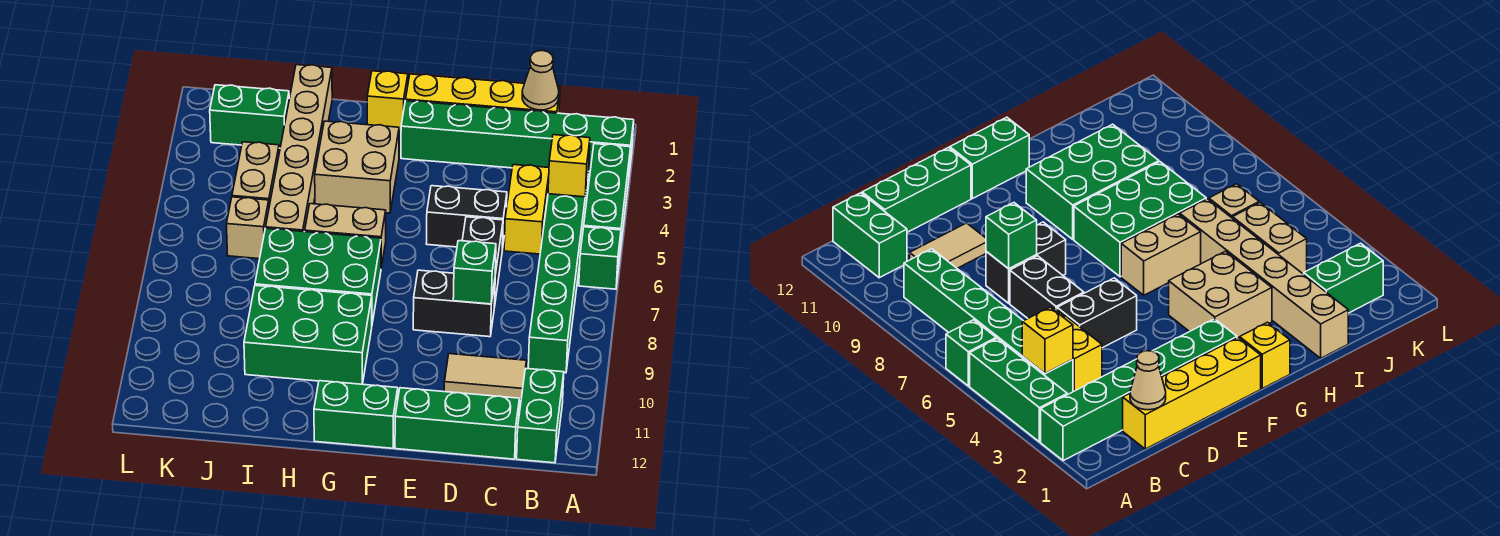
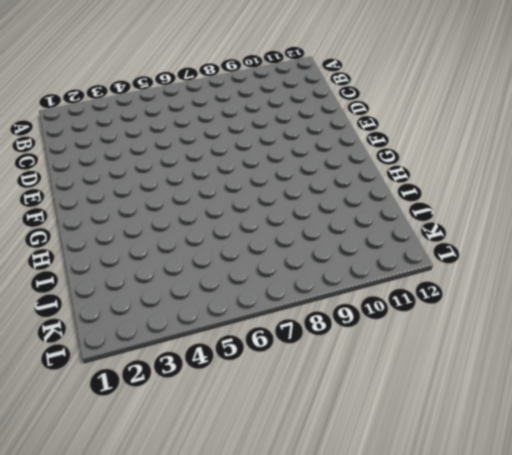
none -> green brick A2:F2 level 1
none -> green brick A3:A5 level 1
none -> green brick A6 level 1

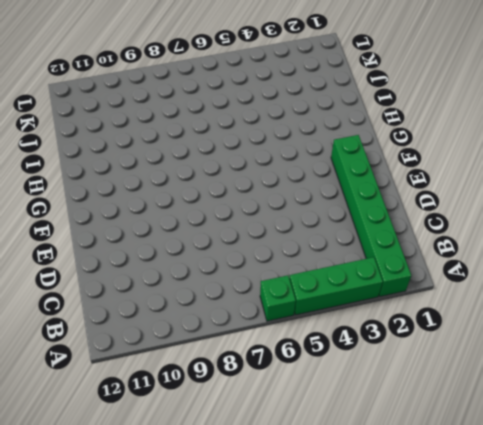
none -> green brick B4:B9 level 1
none -> green brick B11:B12 level 1
none -> yellow brick C1:F1 level 1

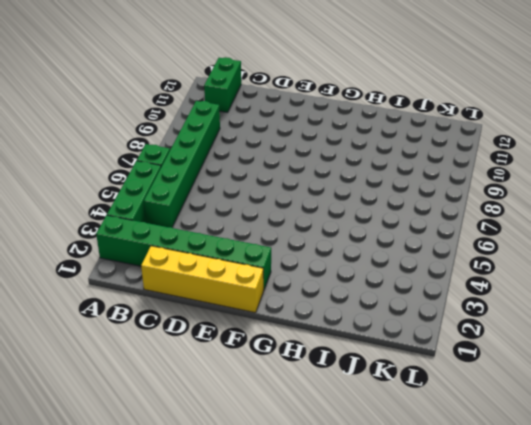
none -> yellow brick C4:C5 level 1
none -> tan tile C10:D10 level 1
none -> green brick C12:E12 level 1

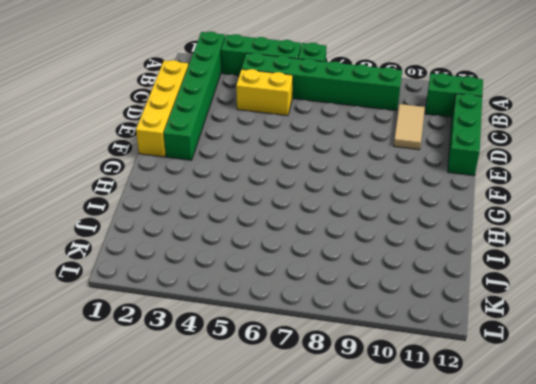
none -> black brick D5:E5 level 1
none -> black brick D6:D7 level 1
none -> black brick D8:E8 level 1

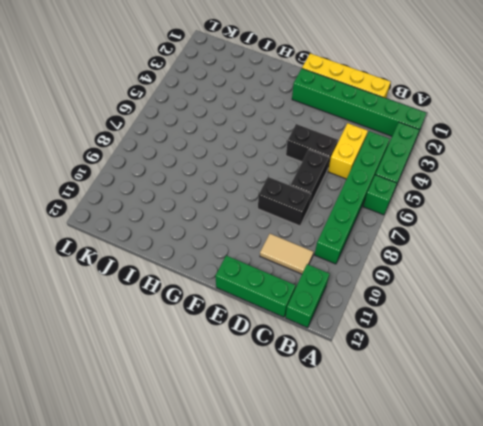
none -> green brick F12:G12 level 1
none -> yellow brick G1 level 1
none -> tan brick G3:H4 level 1

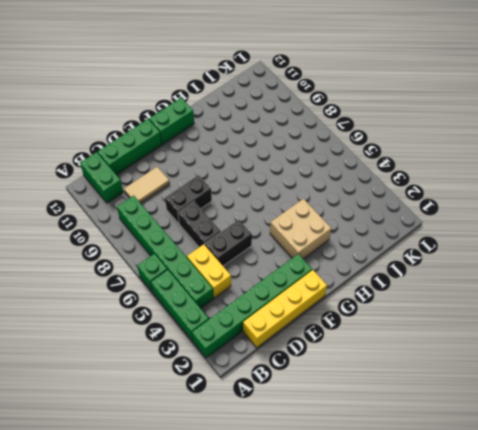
none -> yellow brick G1 level 1
none -> tan brick G6:H6 level 1
none -> green brick G7:I8 level 1

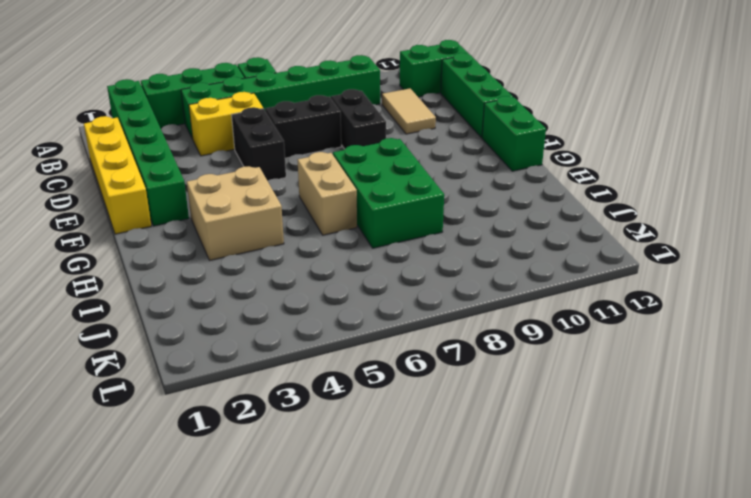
none -> yellow brick G1 level 1
none -> green brick G9:I10 level 1
none -> tan brick I1:I6 level 1

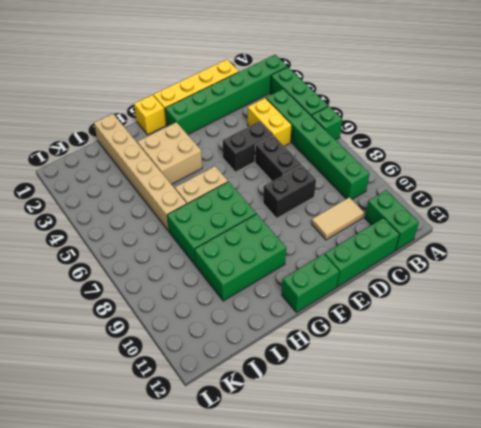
none -> green brick J2:K2 level 1
none -> tan brick J4:J5 level 1
none -> tan brick J6 level 1

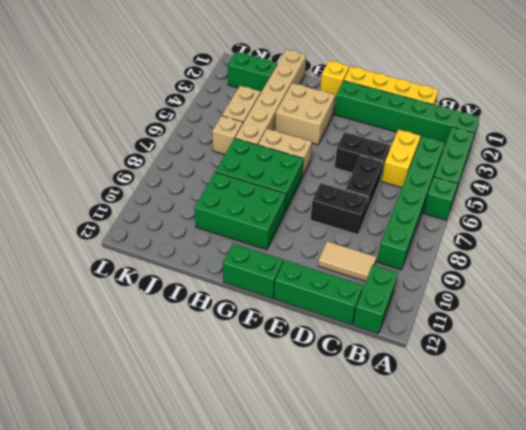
none -> yellow brick B4 level 2
none -> tan cone C1 level 2
none -> green brick D8 level 2

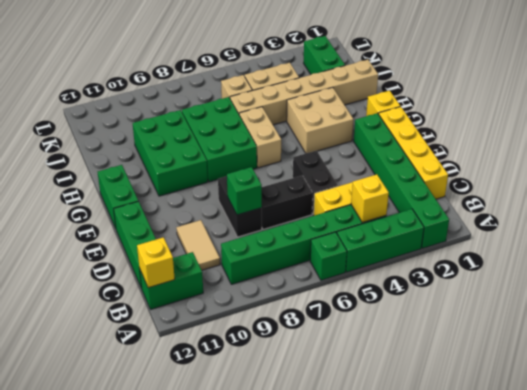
yellow brick B12 level 2 -> none
none -> tan cone C1 level 2

